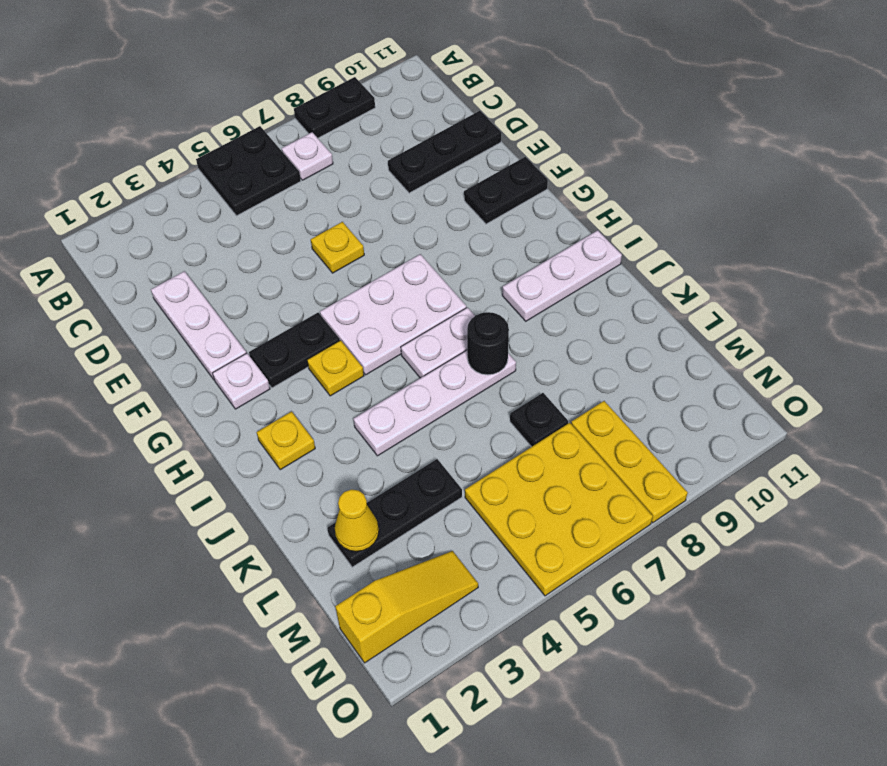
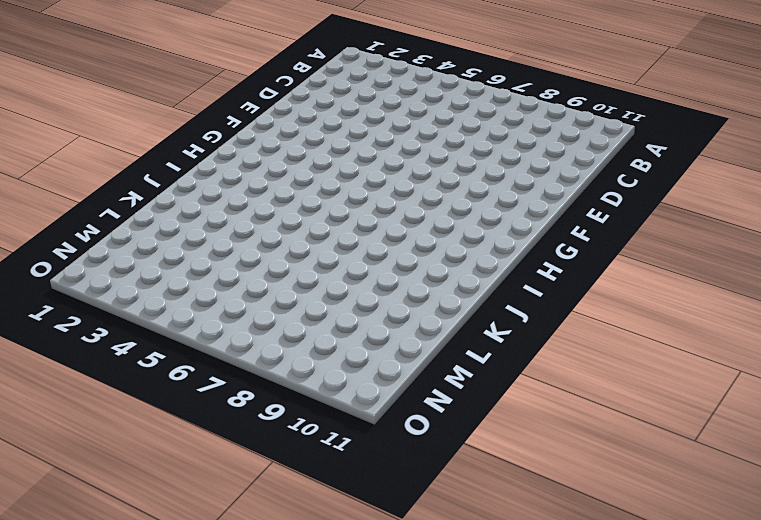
none -> black plate A5:B6 level 1
none -> black plate A8:A9 level 1
none -> white plate B7 level 1

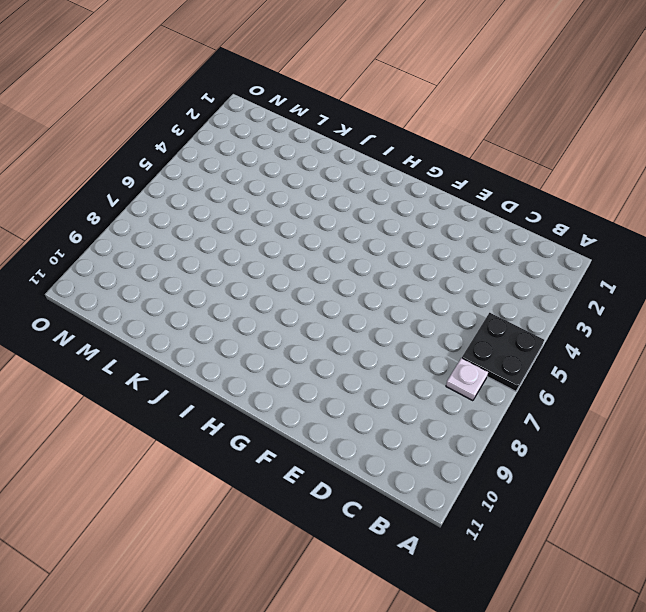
none -> black plate A8:A9 level 1
none -> white plate D2:F2 level 1
none -> black plate D9:D11 level 1

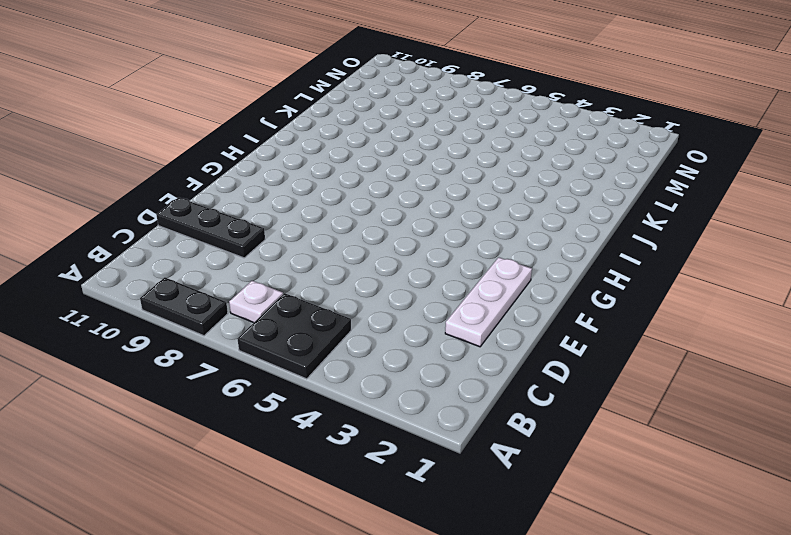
none -> yellow plate E6 level 1
none -> black plate F10:F11 level 1
none -> white plate G2 level 1

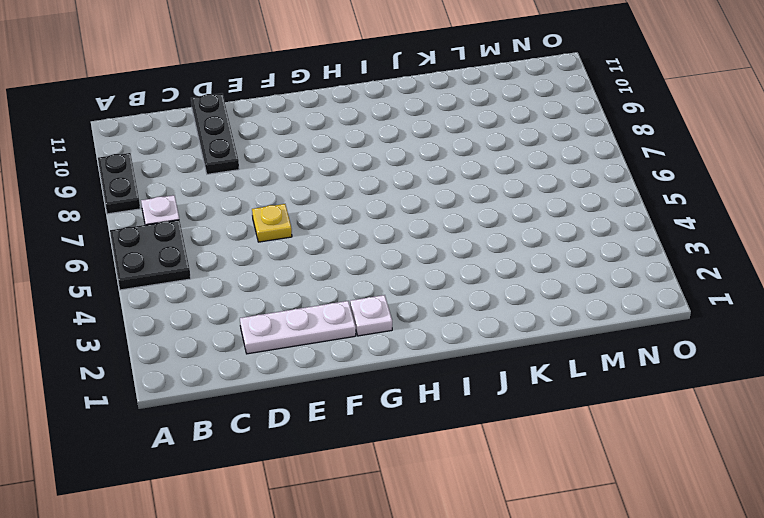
none -> black plate F10:F11 level 1
none -> black plate G3:G4 level 1
none -> white plate G5:H7 level 1

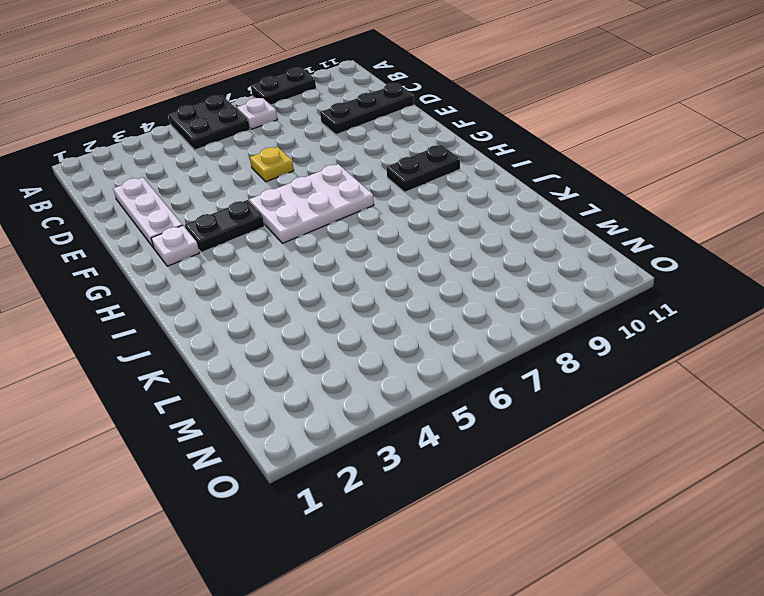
black plate H9:H10 level 1 -> black plate F10:F11 level 1
none -> yellow plate H4 level 1
none -> yellow plate I2 level 1
none -> white plate I6:I7 level 1

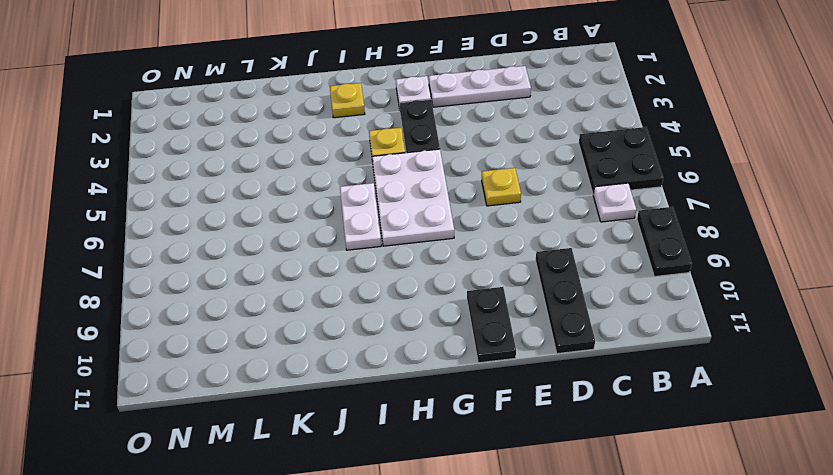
none -> white plate I9:I11 level 1
none -> white plate J4:J7 level 1
none -> black plate L2:L4 level 1

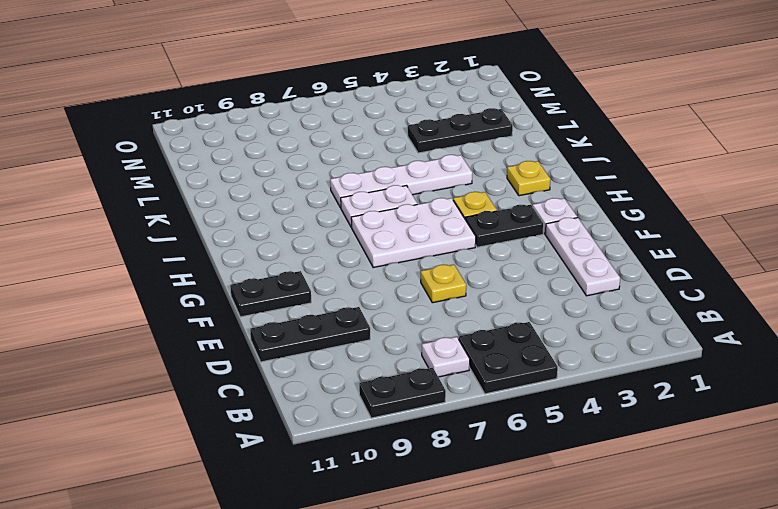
none -> white plate I9:I11 level 1
none -> black plate L7 level 1
none -> yellow plate M5:O7 level 1

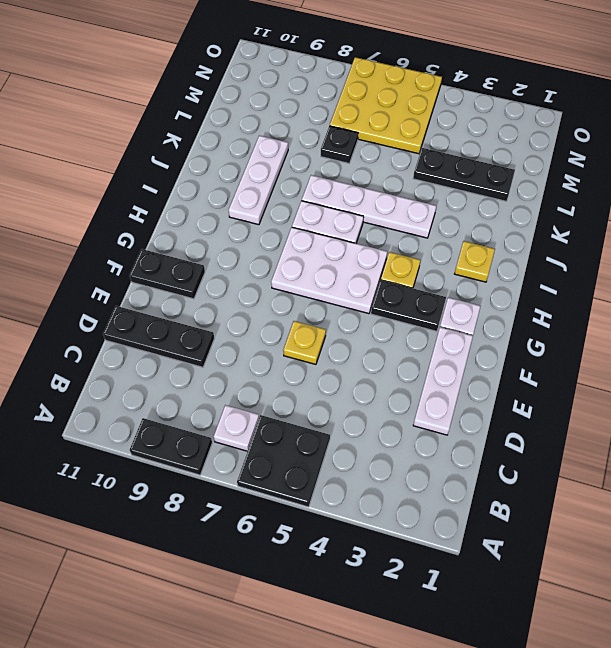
white plate I9:K9 level 1 -> white plate I9:I11 level 1
none -> yellow plate M8:O8 level 1
none -> yellow slope N1:N3 level 1 top 1
none -> black round brick J7 level 2

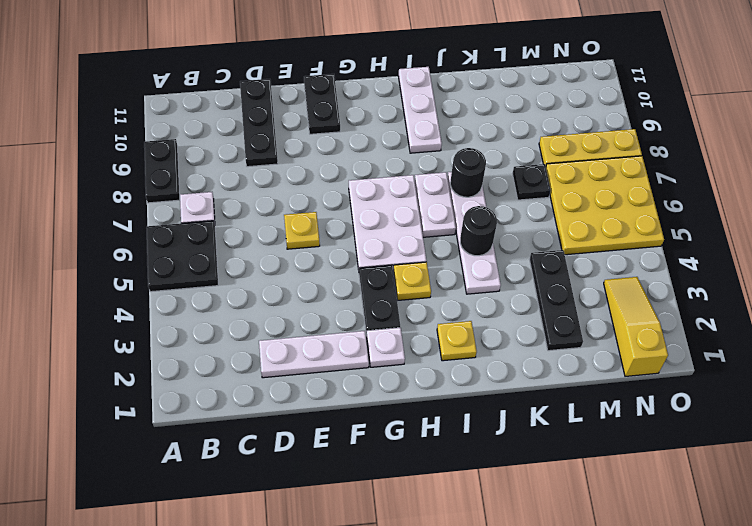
black round brick J5 level 2 -> none
none -> yellow cone L2 level 2

